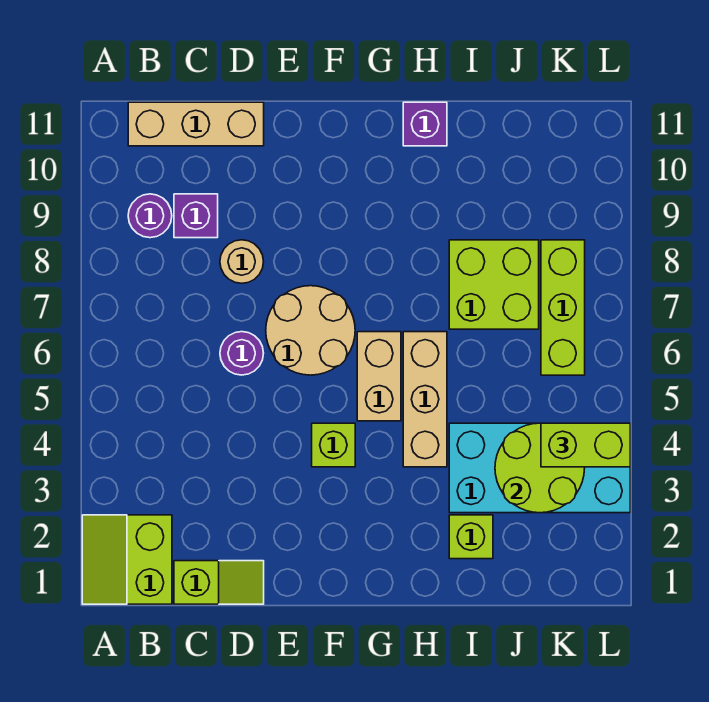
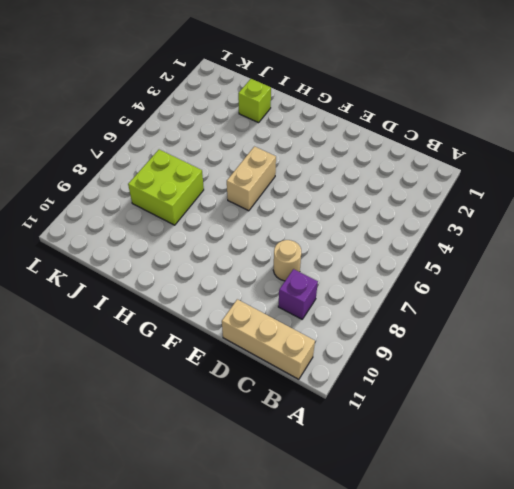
none -> lime slope A1:B2 level 1 top B
none -> purple round brick B9 level 1
none -> lime slope C1:D1 level 1 top C

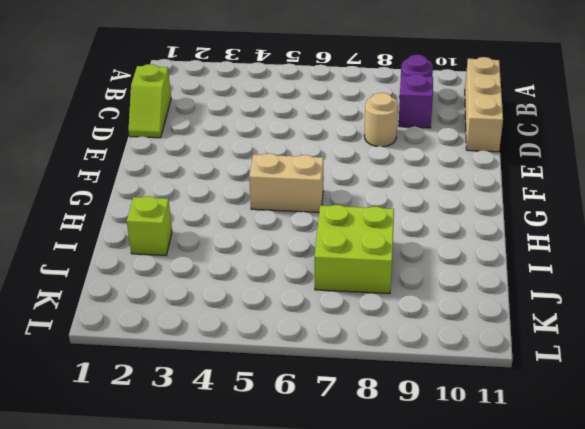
none -> lime slope A1:B2 level 1 top B
none -> purple round brick D6 level 1
none -> tan round brick E6:F7 level 1

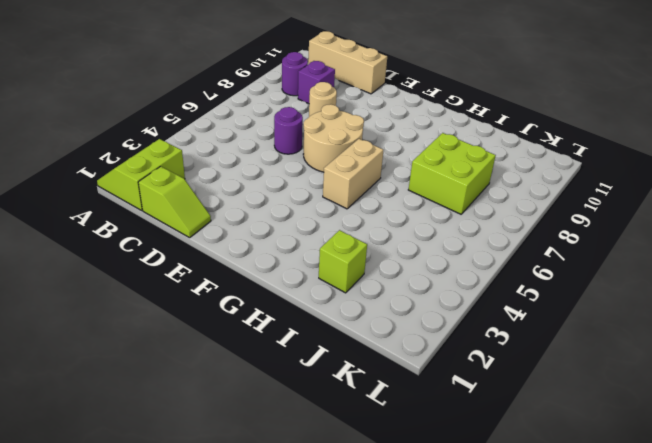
none -> lime brick F4 level 1
none -> tan brick H4:H6 level 1
none -> purple brick H11 level 1

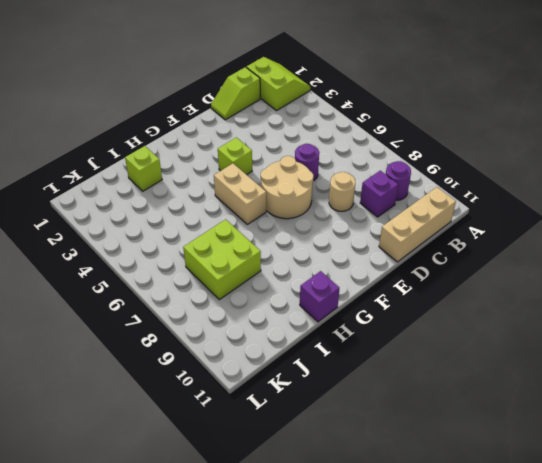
none -> tan brick H4:H6 level 1
none -> cyan brick I3:L4 level 1
none -> lime brick K6:K8 level 1

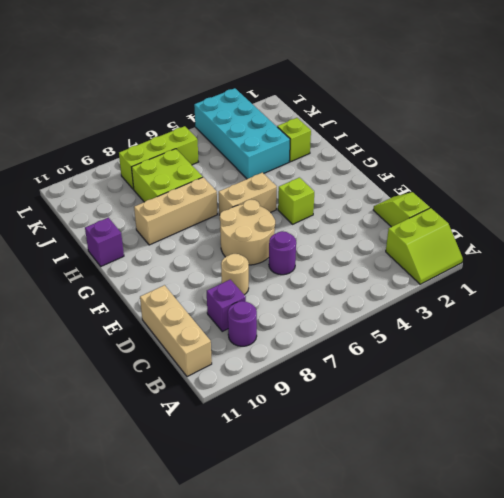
tan brick H7:H9 level 1 -> tan brick H4:H6 level 1
none -> lime round brick J3:K4 level 2
none -> lime brick K4:L4 level 3

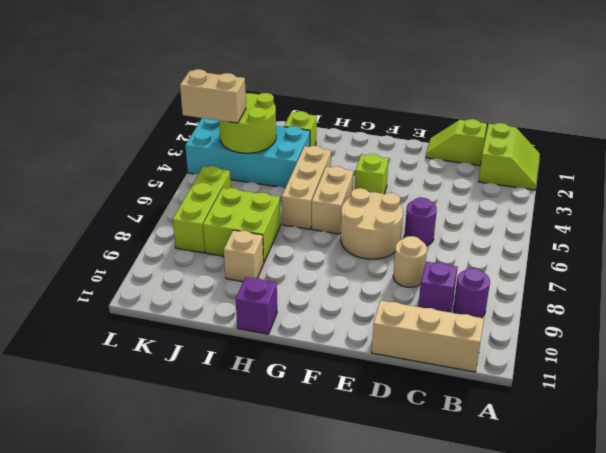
tan brick I9 level 1 -> none
tan brick K4:L4 level 3 -> lime brick K4:L4 level 3

